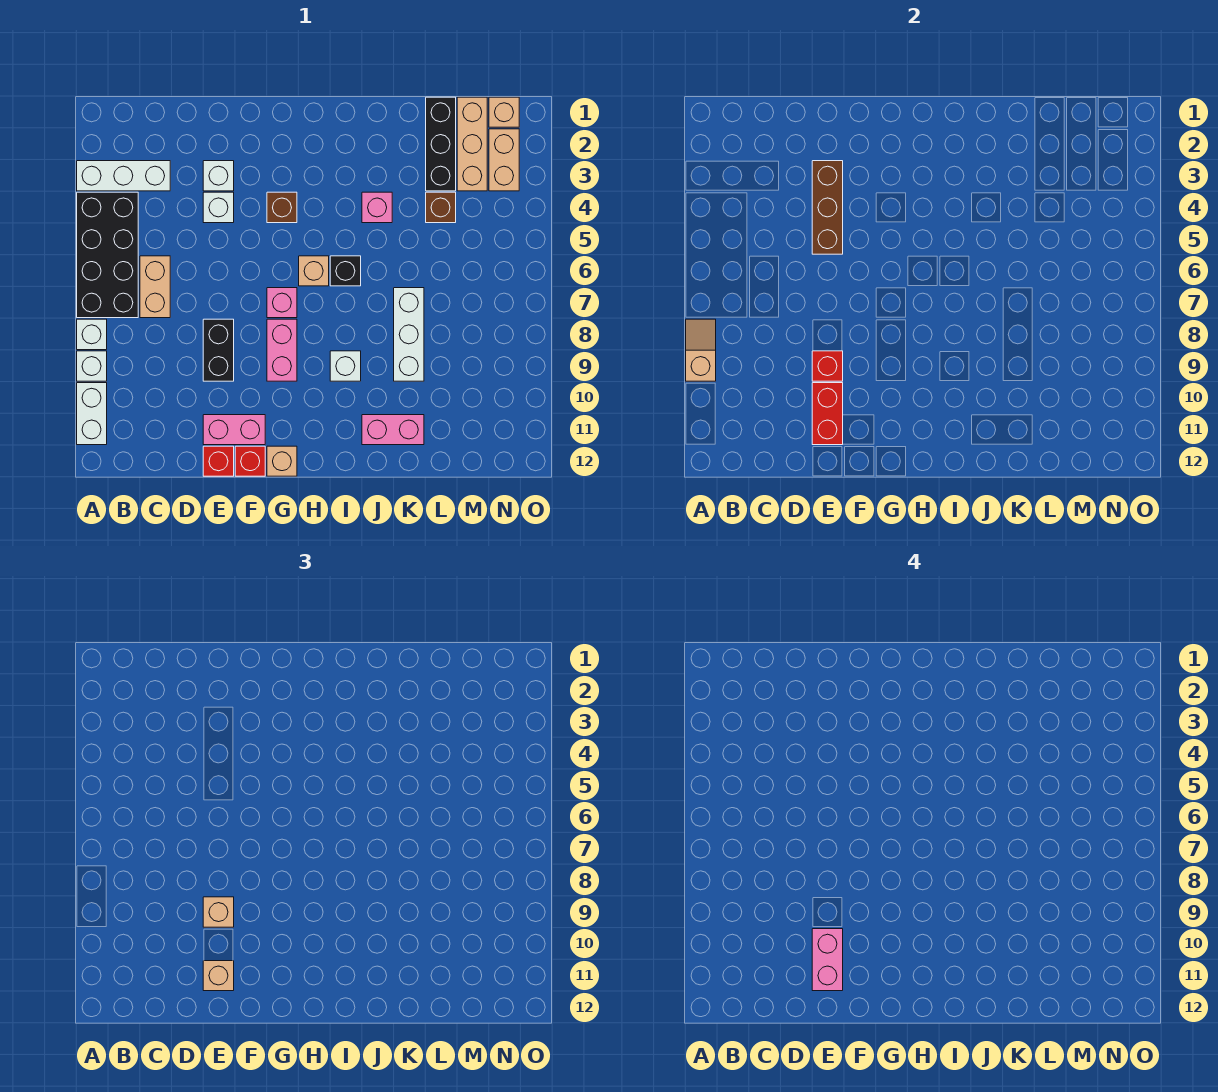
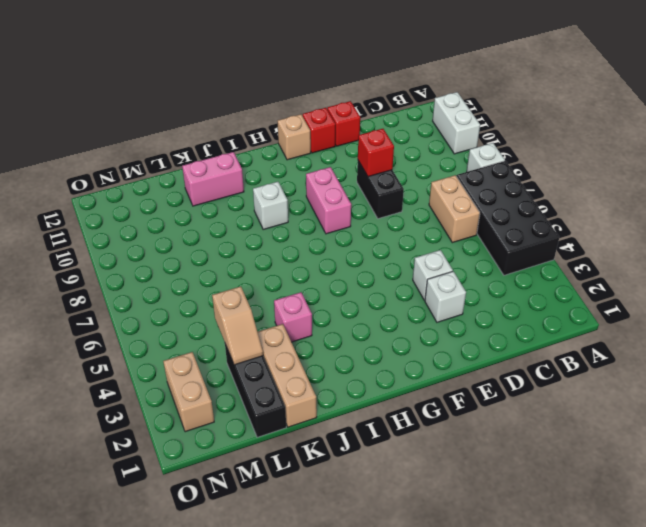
tan brick K1:K3 level 1 -> tan brick M1:M3 level 1
tan slope L3:L4 level 2 top 4 -> tan slope A8:A9 level 2 top 9
none -> white brick A3:C3 level 1
none -> white brick A9 level 1
none -> pink brick E11:F11 level 1
none -> brown brick G4 level 1

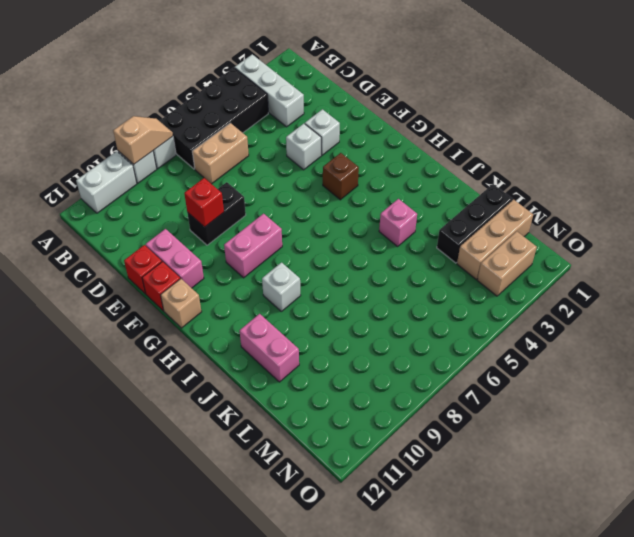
none -> pink brick G7 level 1
none -> tan brick H6 level 1
none -> black brick I6 level 1
none -> white brick K7:K9 level 1

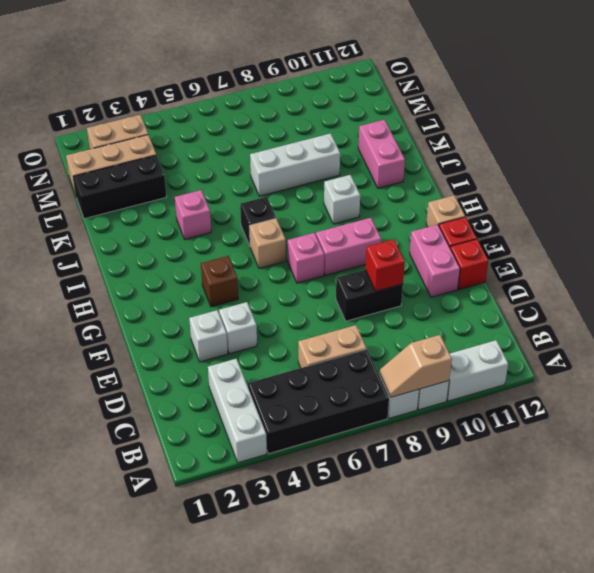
none -> brown brick L4 level 1
none -> tan brick N1 level 1
none -> brown brick E3:E5 level 2
none -> red brick E10:E11 level 2

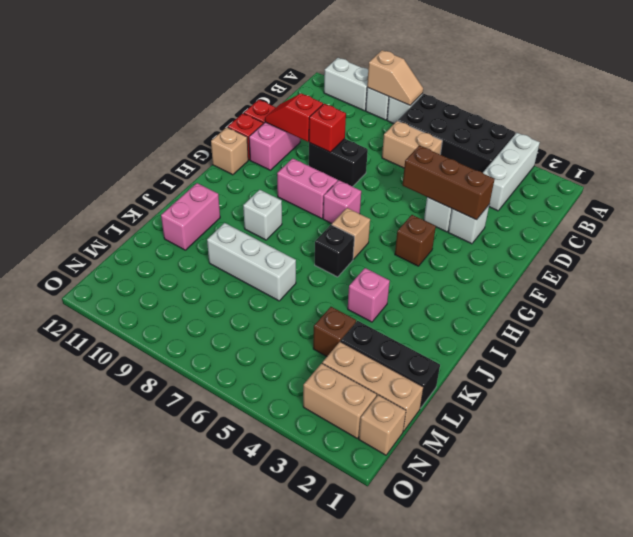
red slope E10:E11 level 2 top 10 -> red brick E10:E11 level 2
none -> tan brick E9 level 3
none -> tan brick E11 level 3
none -> pink brick E10:E11 level 4

